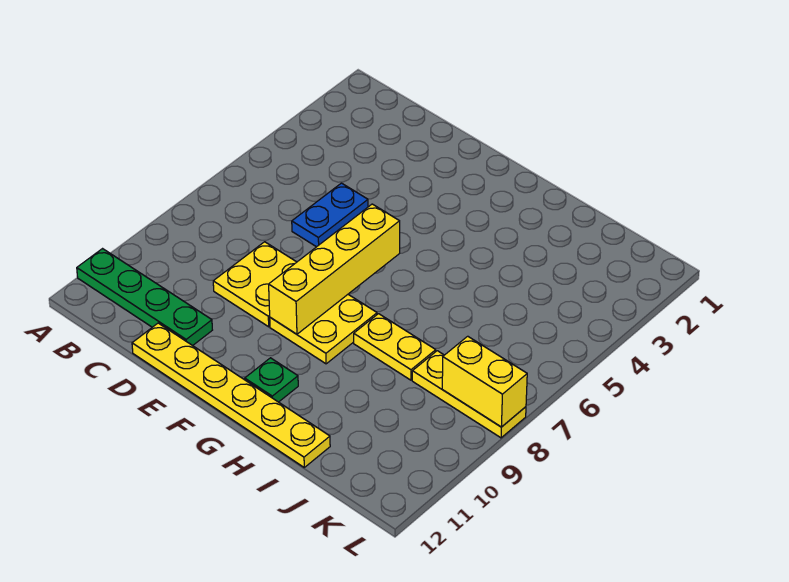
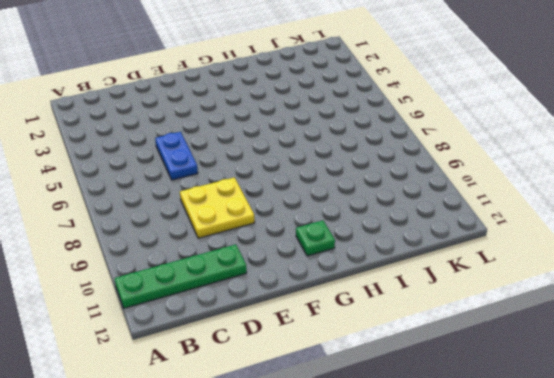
none -> yellow plate D12:I12 level 1
none -> yellow plate F8:G9 level 1

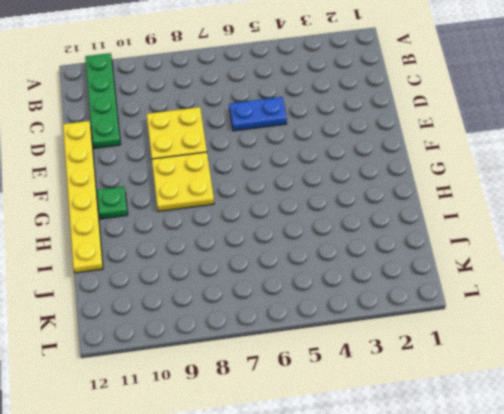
none -> yellow plate H8:I8 level 1
none -> yellow plate J8:L8 level 1

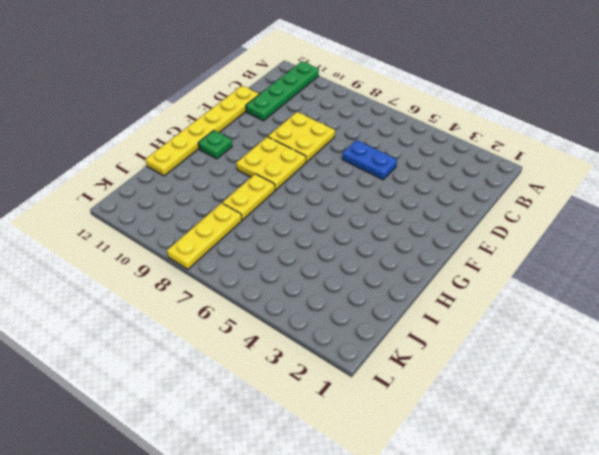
none -> yellow brick F6:F9 level 2
none -> yellow brick K8:L8 level 2

